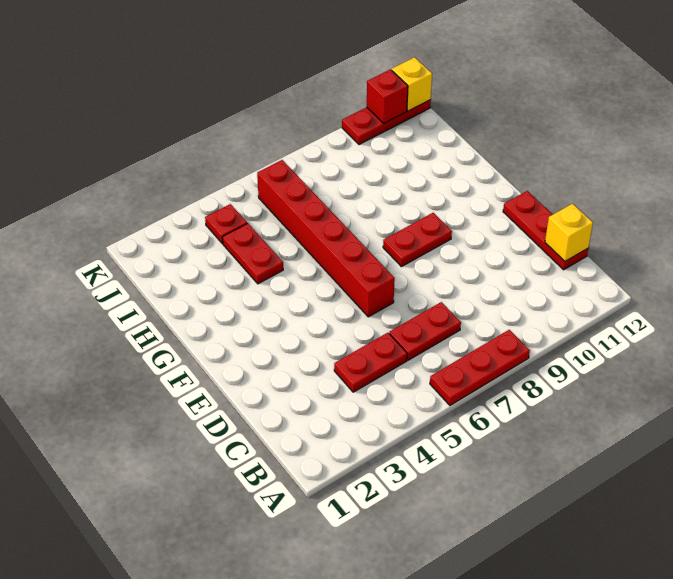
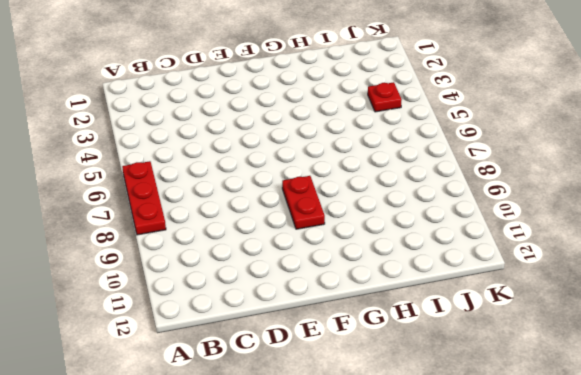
none -> red plate C4:C5 level 1
none -> red plate C6:C7 level 1
none -> red plate C12:E12 level 1

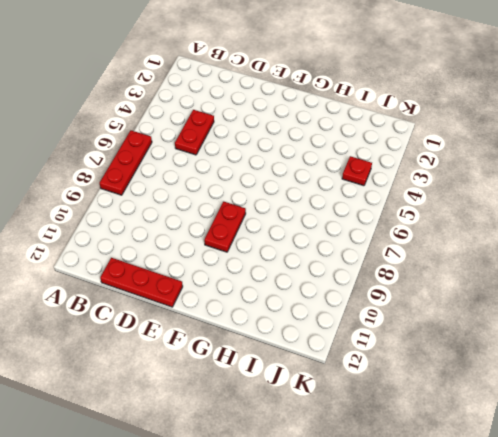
none -> red plate C6:C7 level 1
none -> red brick E6:J6 level 1
none -> red plate H4:I4 level 1

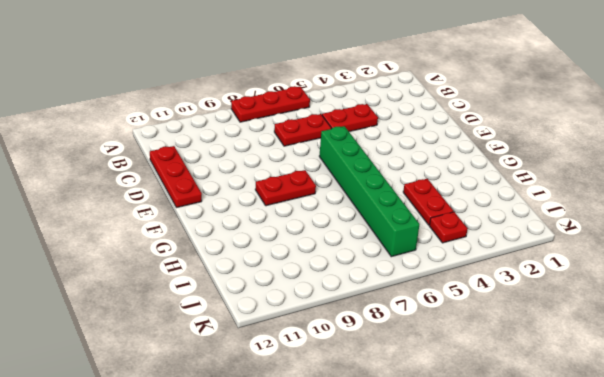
green brick E6:J6 level 1 -> red brick E6:J6 level 1
none -> red plate K10:K12 level 1
none -> yellow brick C12 level 2
none -> red brick K11 level 2

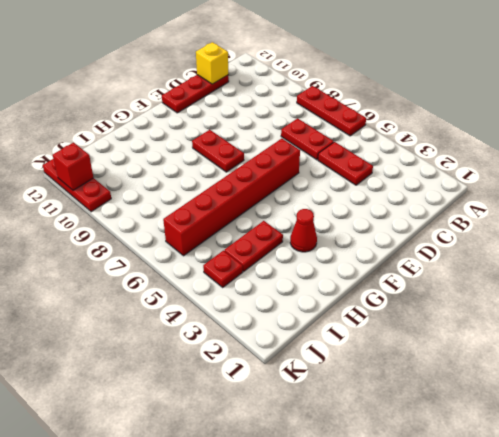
red cone G3 level 1 -> none
none -> yellow brick K12 level 2

